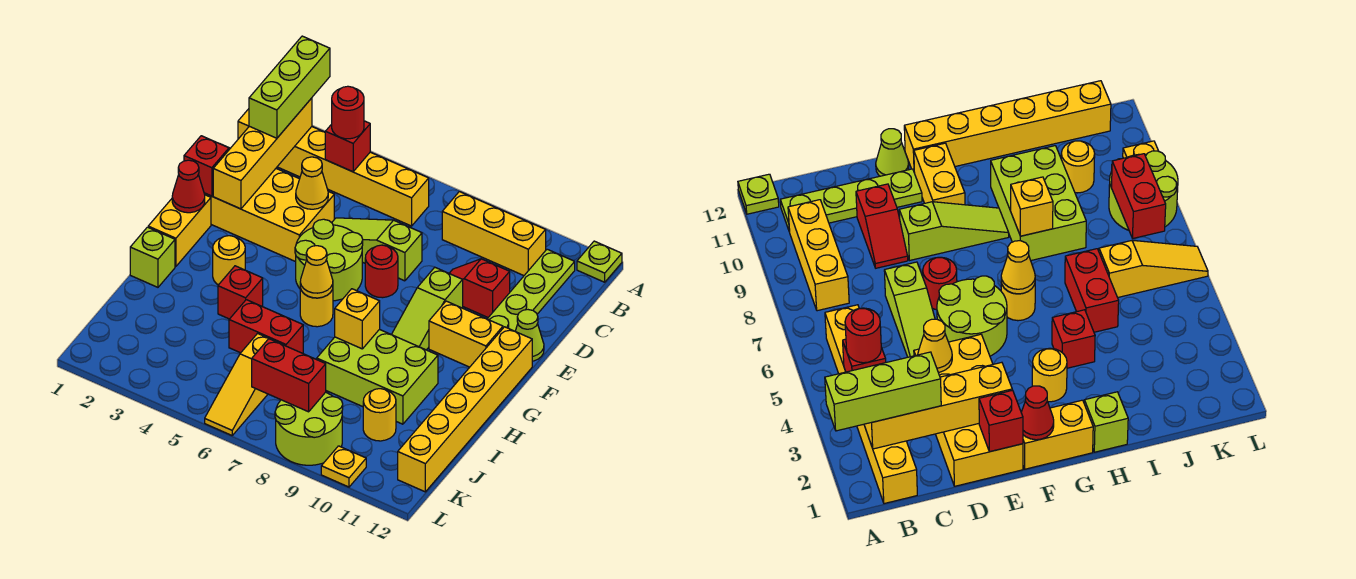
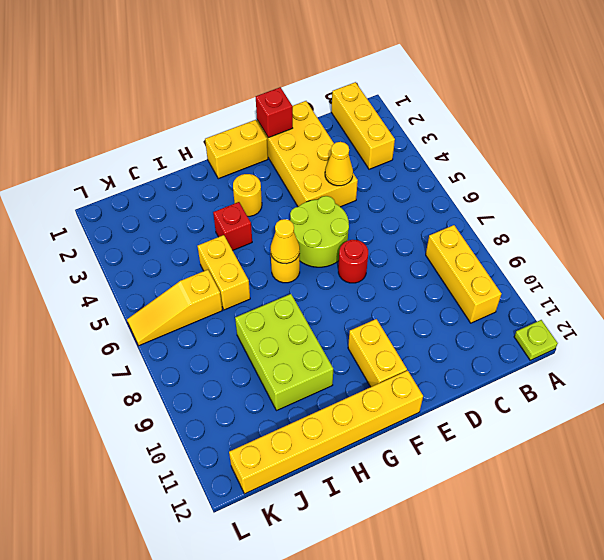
yellow brick B1:B3 level 1 -> yellow brick B1:B6 level 1
yellow brick I5:I6 level 1 -> red brick I5:I6 level 1
none -> lime plate B11:E11 level 1
none -> lime slope D5:D7 level 1 top 7
none -> red slope D9:D10 level 1 top 10
none -> lime slope E9:G9 level 1 top E

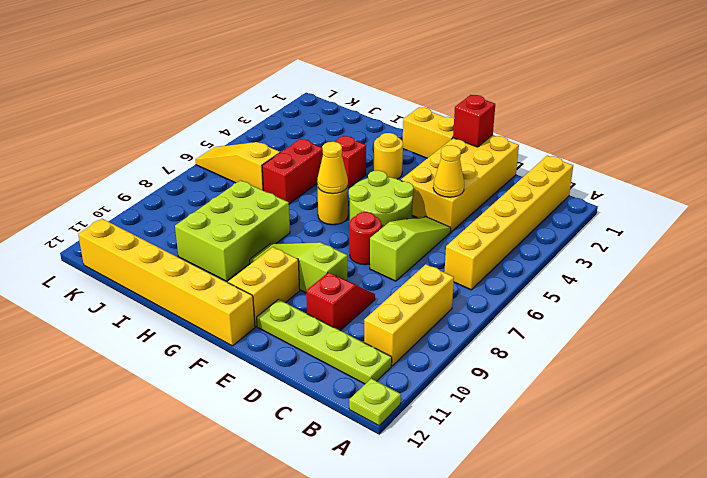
none -> lime cone E12 level 1
none -> lime brick H1 level 1
none -> yellow round brick J10 level 1
none -> lime round brick K8:L9 level 1

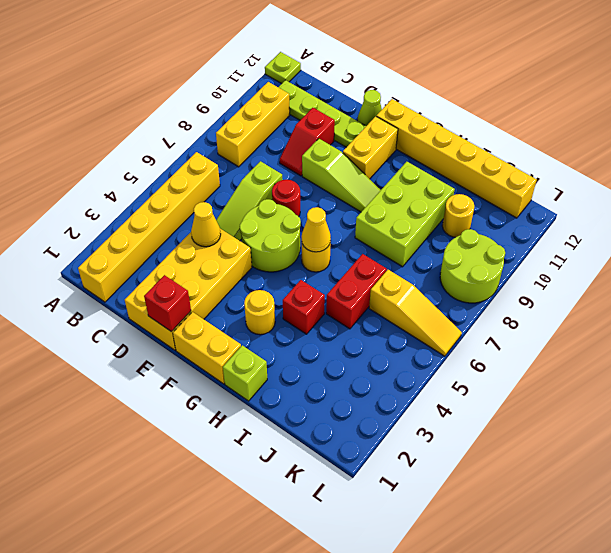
none -> yellow plate L10 level 1
none -> yellow brick B2:E2 level 2
none -> red brick B4 level 2
none -> red cone F1 level 2

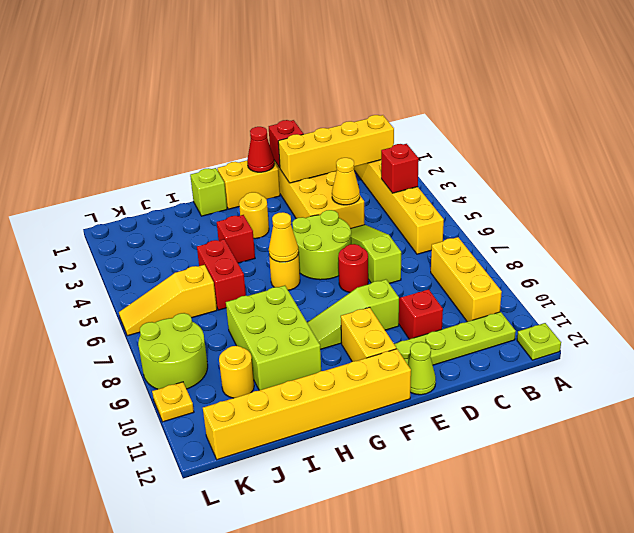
none -> yellow brick H8 level 2
none -> red brick K7:K8 level 2
none -> lime brick A2:C2 level 3
none -> red round brick B4 level 3

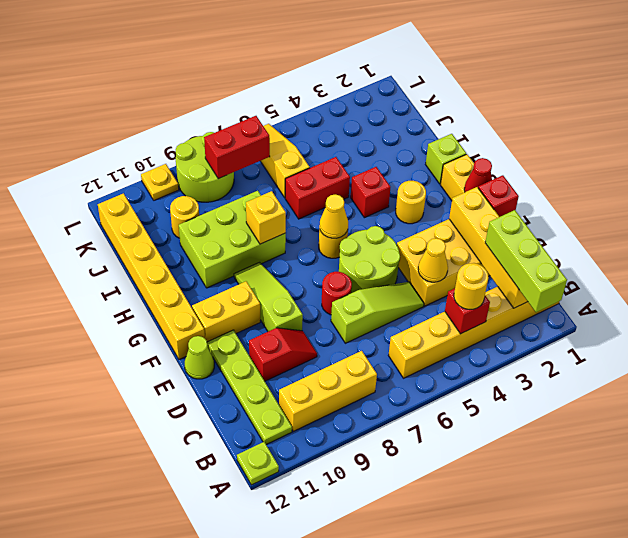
yellow round brick B4 level 3 -> red round brick B4 level 3

